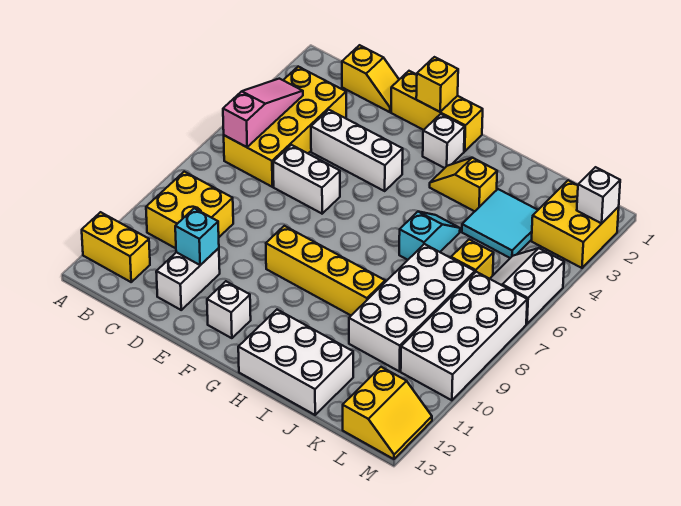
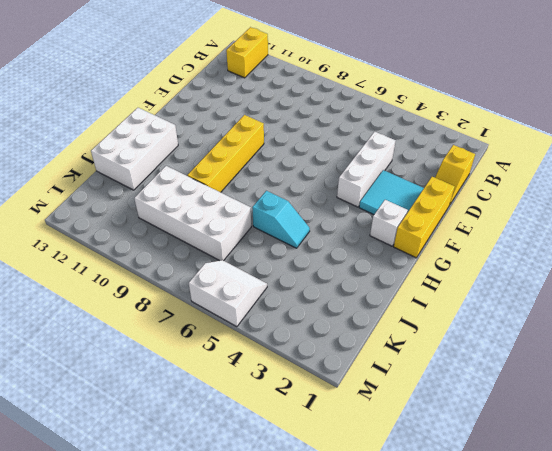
cyan tile E2:F3 level 1 -> cyan tile J3:K4 level 1
none -> yellow brick B3:C6 level 1
none -> yellow brick B9:C10 level 1
none -> white brick D6:E6 level 1

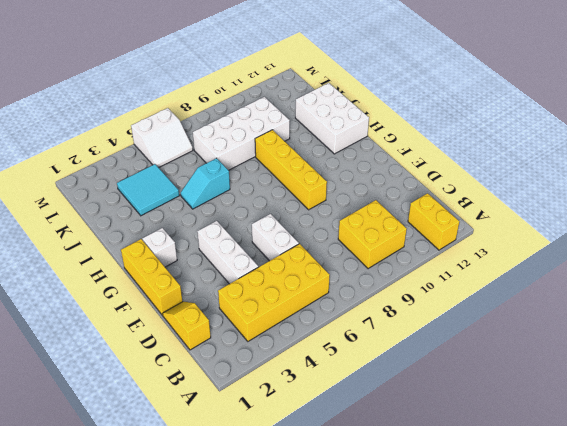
none -> white brick D11:D12 level 1
none -> white brick F12 level 1
none -> yellow slope H3:I3 level 1 top I

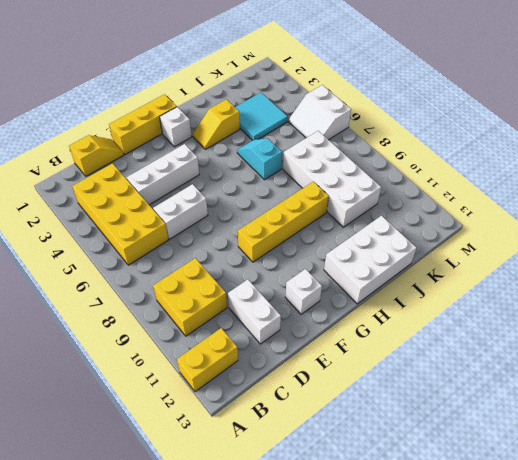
none -> yellow brick K6 level 1
none -> yellow brick L2:M3 level 1
none -> white brick L7:M10 level 1

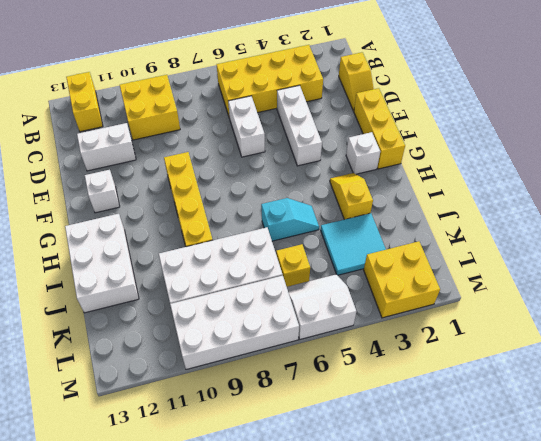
none -> yellow slope L12:M13 level 1 top L
none -> pink slope B4:B6 level 2 top 6
none -> cyan brick D11 level 2

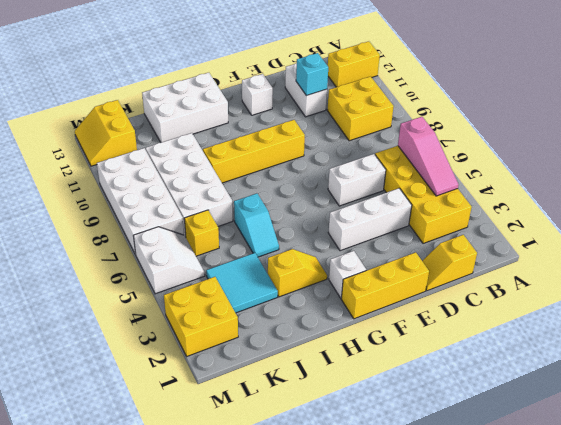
none -> yellow brick F1 level 2
none -> white brick M2 level 2

